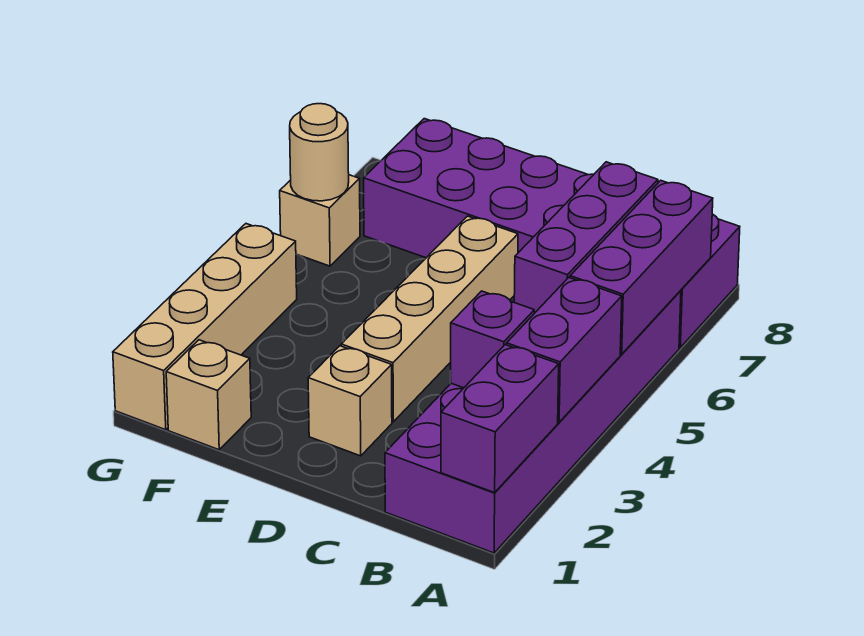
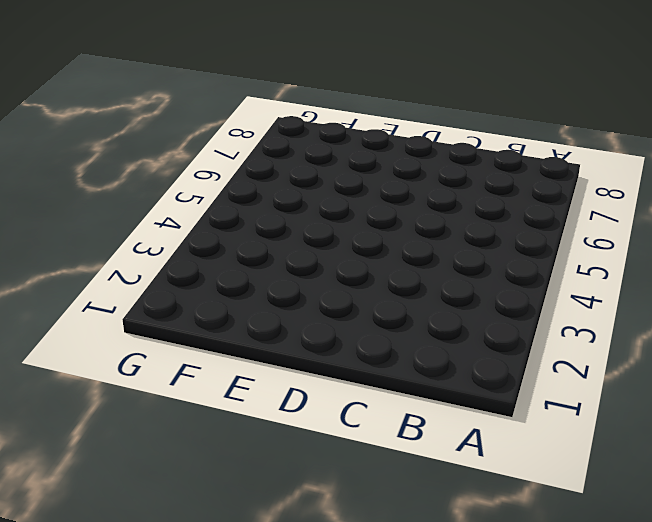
none -> purple brick A1:B6 level 1
none -> purple brick A7:F8 level 1
none -> tan brick D2 level 1

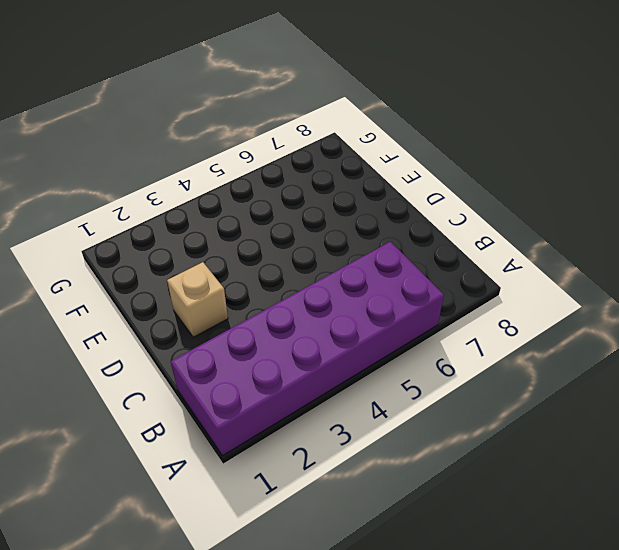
none -> purple brick A7:F8 level 1
none -> tan brick D3:D6 level 1
none -> tan brick F1 level 1

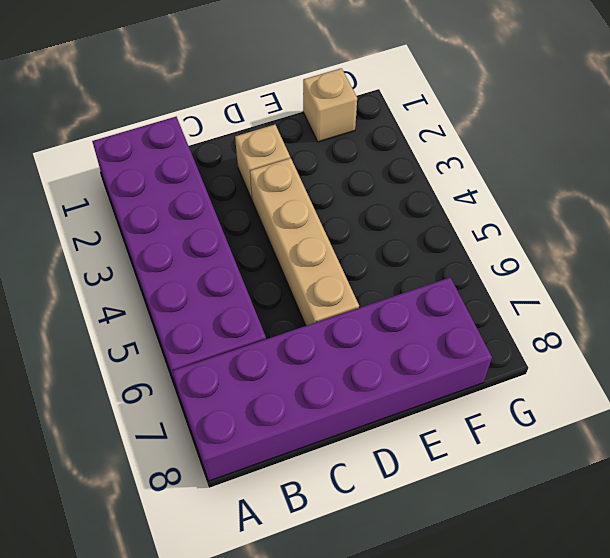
none -> tan brick G1:G4 level 1
none -> tan brick G6 level 1
none -> purple brick A1:A2 level 2

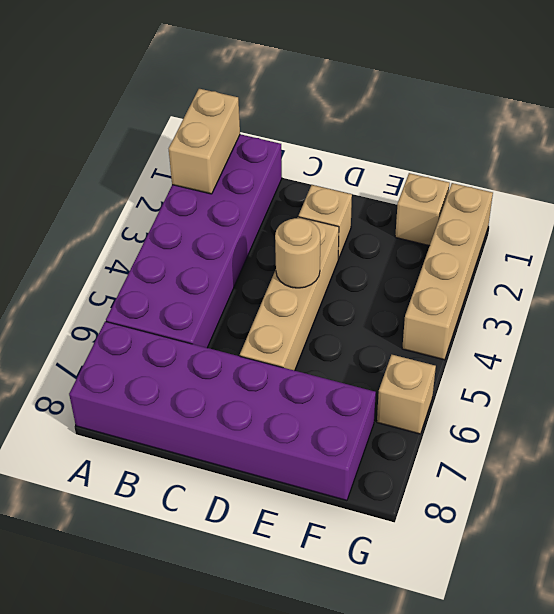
tan brick A1:A2 level 2 -> purple brick A1:A2 level 2
tan round brick D4 level 2 -> tan round brick G6 level 2
none -> purple brick A3:A4 level 2
none -> purple brick A5:A7 level 2
none -> purple brick B3 level 2

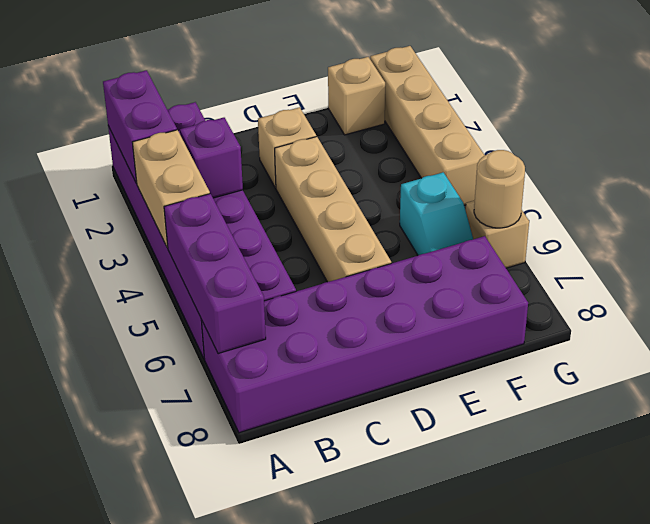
tan brick A3:A4 level 2 -> purple brick A3:A4 level 2
cyan slope F5:F6 level 1 top 5 -> none
none -> purple brick B5:B7 level 2

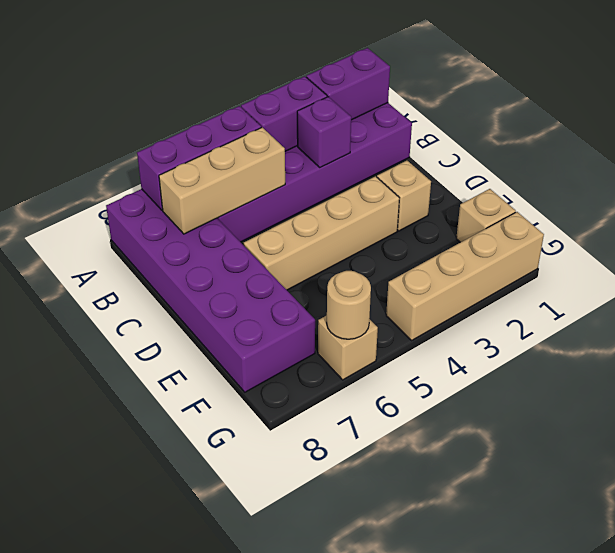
tan brick B5:B7 level 2 -> purple brick B5:B7 level 2

